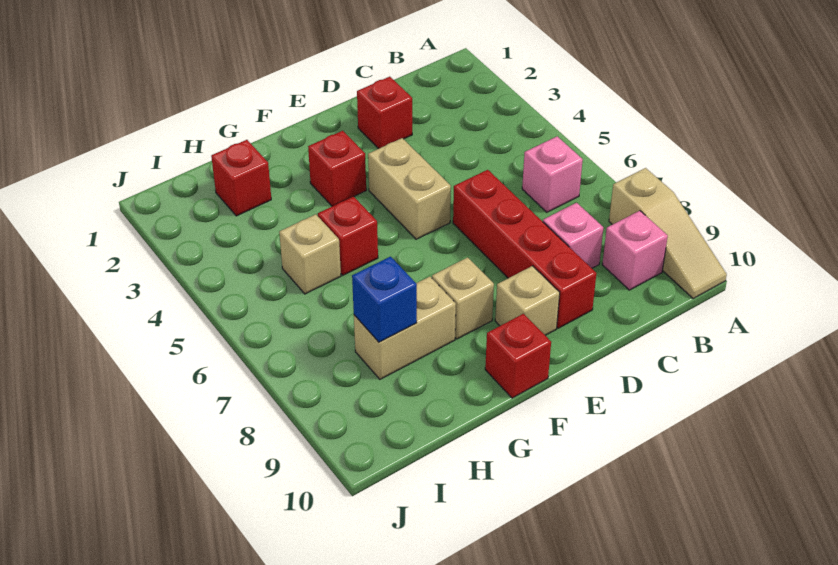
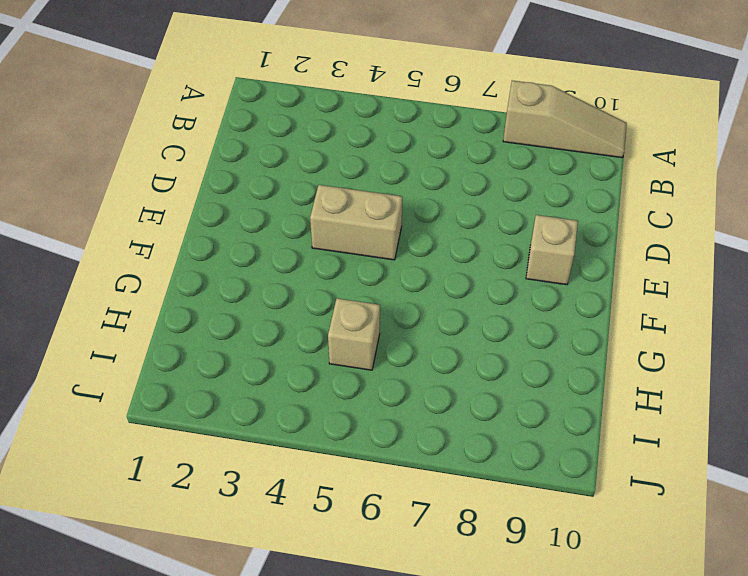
none -> pink brick B6 level 1
none -> pink brick B9 level 1
none -> pink brick C8 level 1

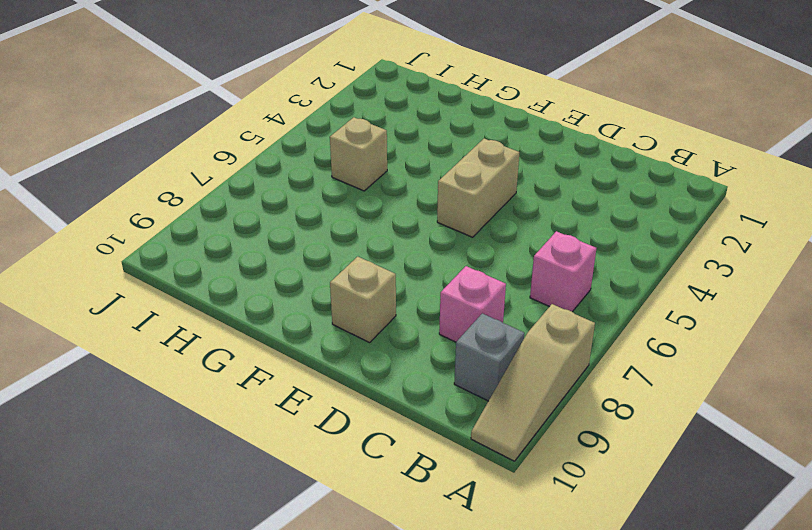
grey brick B9 level 1 -> pink brick B9 level 1
none -> red brick D2 level 1
none -> red brick D6:D9 level 1
none -> red brick F3 level 1

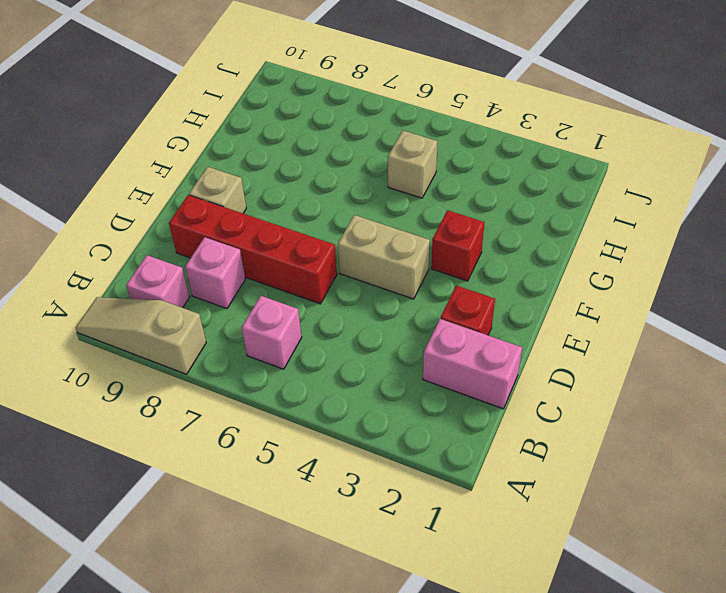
pink brick C1:C2 level 1 -> none
none -> tan brick F8 level 1
none -> red brick F10 level 1
none -> red brick G5 level 1

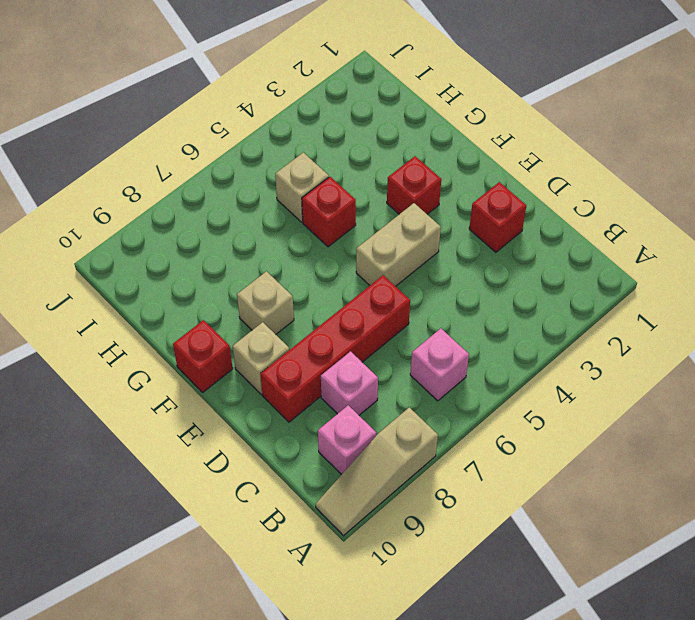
none -> tan brick G8:H8 level 1
none -> red brick H2 level 1
none -> blue brick H8 level 2

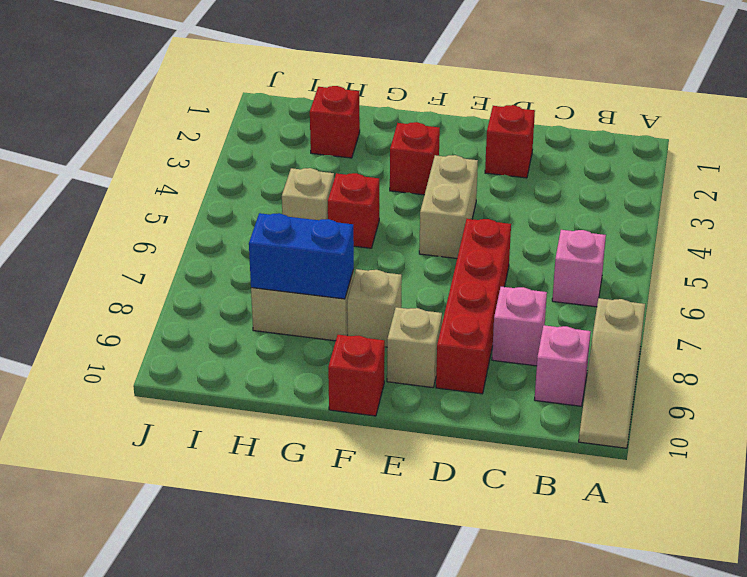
blue brick G8:H8 level 2 -> blue brick H8 level 2

